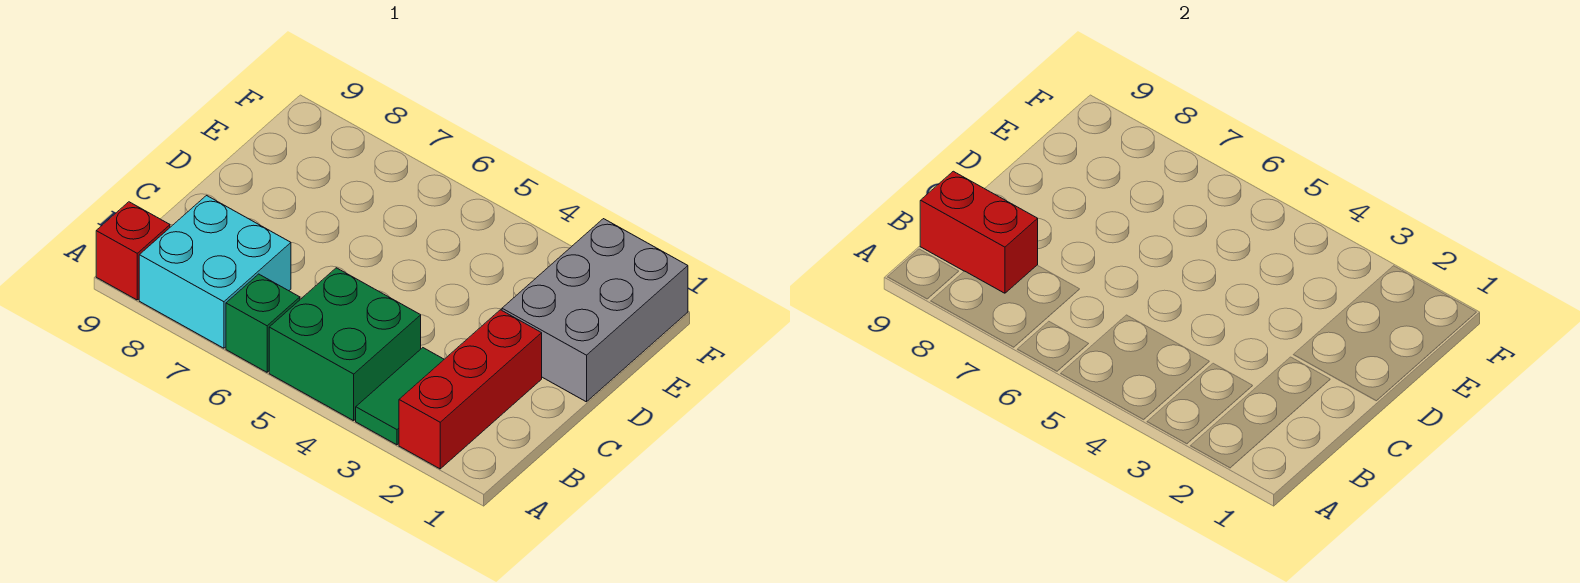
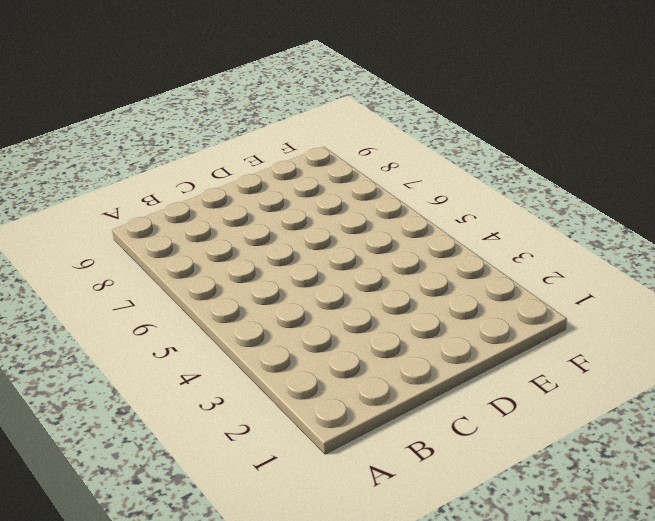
none -> red brick A2:C2 level 1
none -> green tile A3:B3 level 1

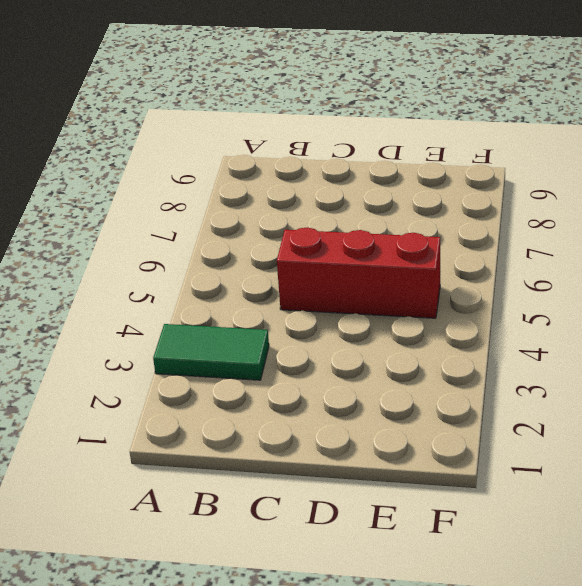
red brick C5:E5 level 1 -> red brick A2:C2 level 1
none -> green brick A4:B5 level 1
none -> green brick A6 level 1

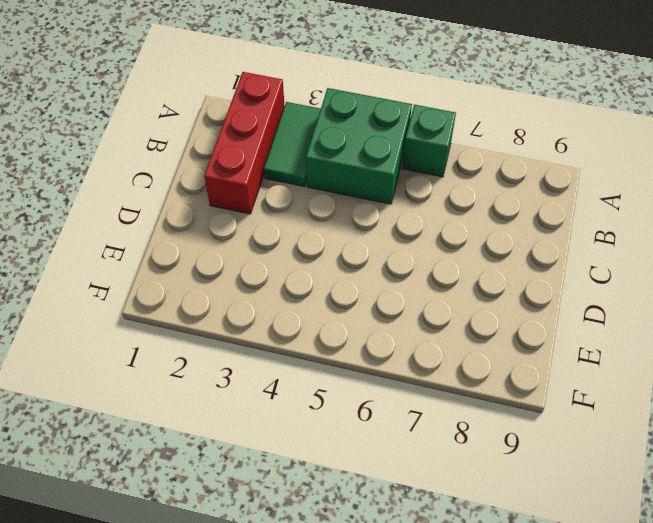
none -> cyan brick A7:B8 level 1
none -> red brick A9 level 1

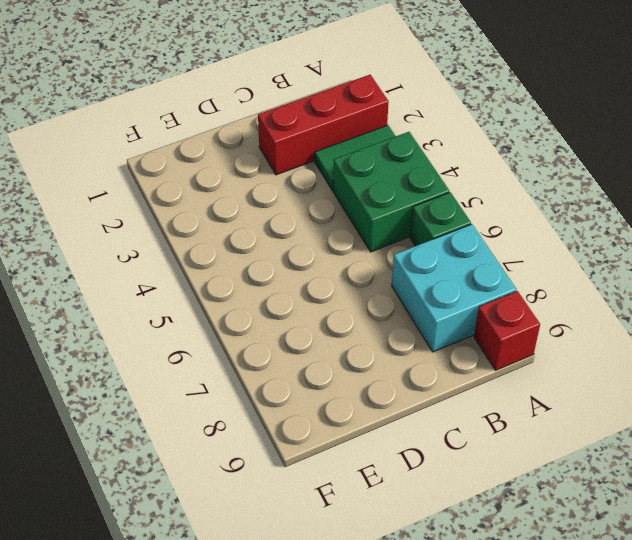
none -> grey brick D1:F2 level 1
none -> red brick B8:B9 level 2

